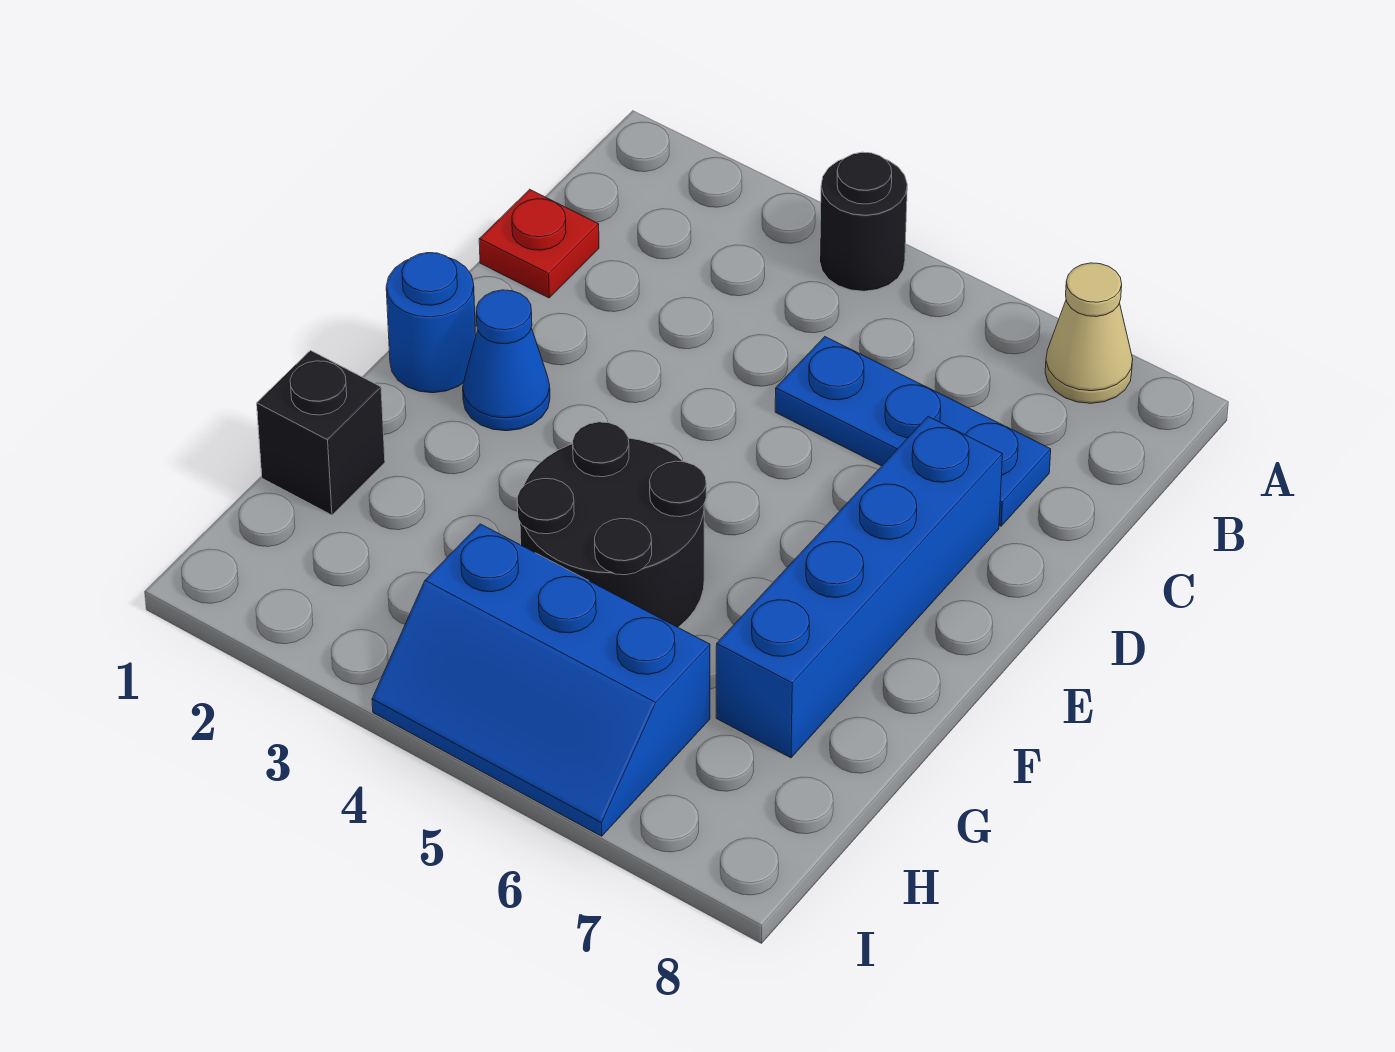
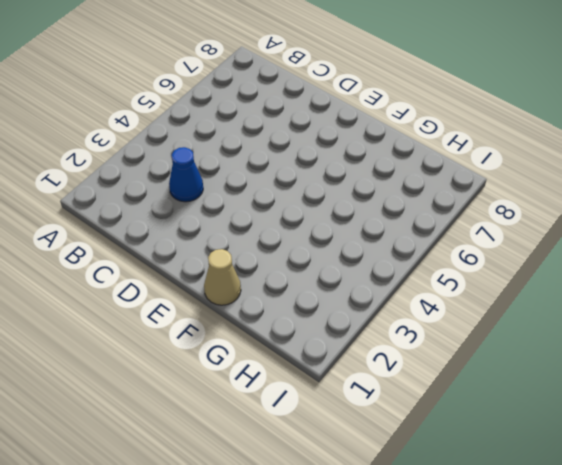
blue cone C3 level 1 -> blue cone E2 level 1
tan cone F1 level 1 -> tan cone A7 level 1
none -> black round brick A4 level 1
none -> red plate C1 level 1

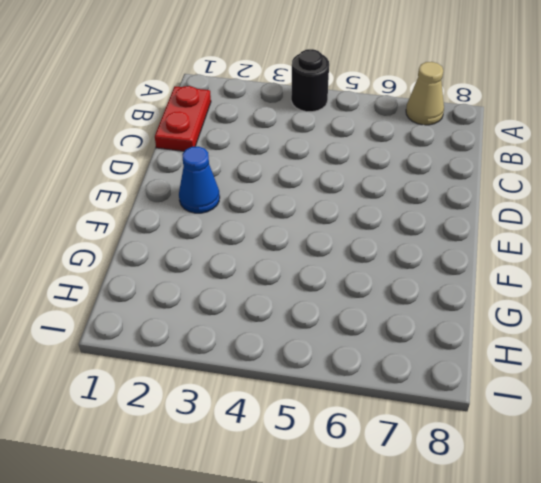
red plate B1:C1 level 1 -> red plate C1 level 1
none -> blue plate C5:C7 level 1
none -> blue brick D7:G7 level 1

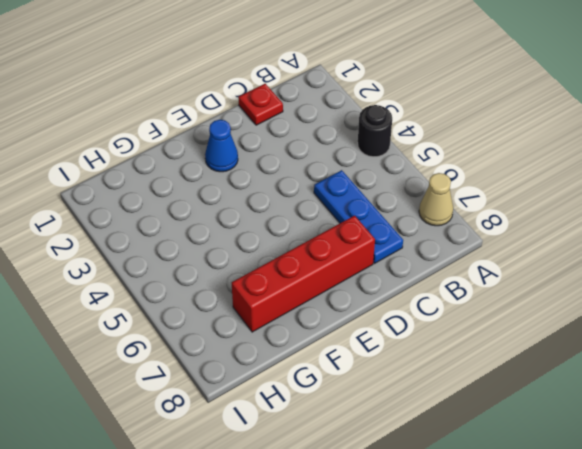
red brick D7:G7 level 1 -> blue brick D7:G7 level 1
none -> blue round brick E1 level 1
none -> black round brick F4:G5 level 1

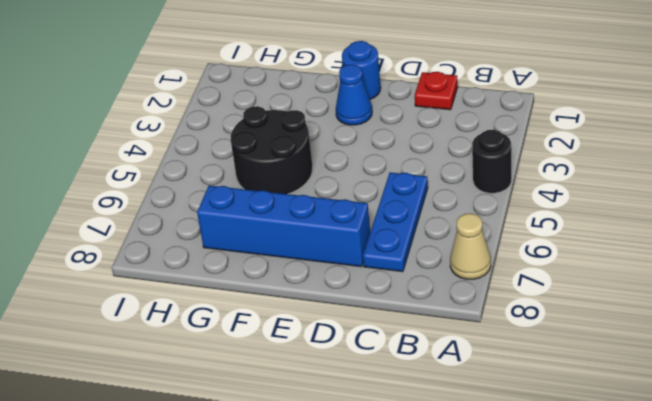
none -> black brick G1 level 1
none -> blue slope H4:I6 level 1 top H

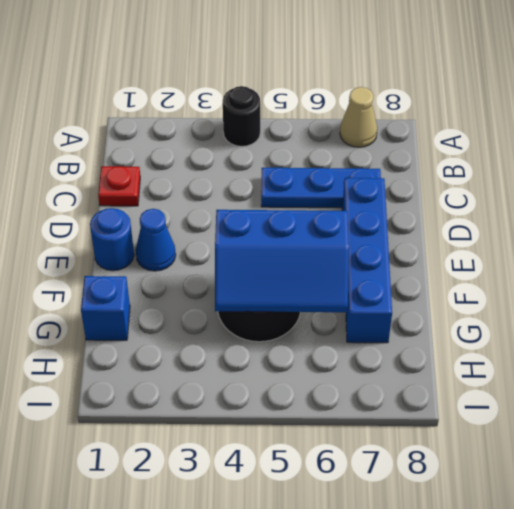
blue slope F4:G6 level 2 top F -> blue slope H4:I6 level 1 top H
blue brick G1 level 1 -> black brick G1 level 1

